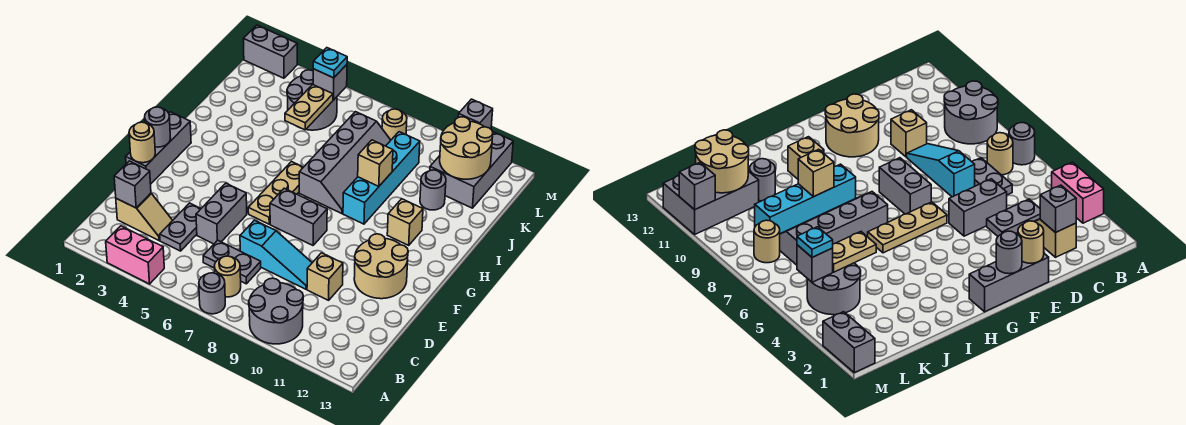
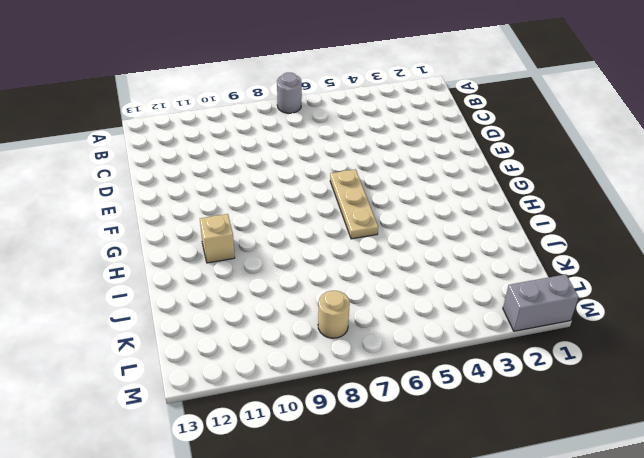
none -> pink brick A3:A4 level 1
none -> grey round brick A9:B10 level 1
none -> tan round brick B7 level 1
none -> tan slope C2:C3 level 1 top 2

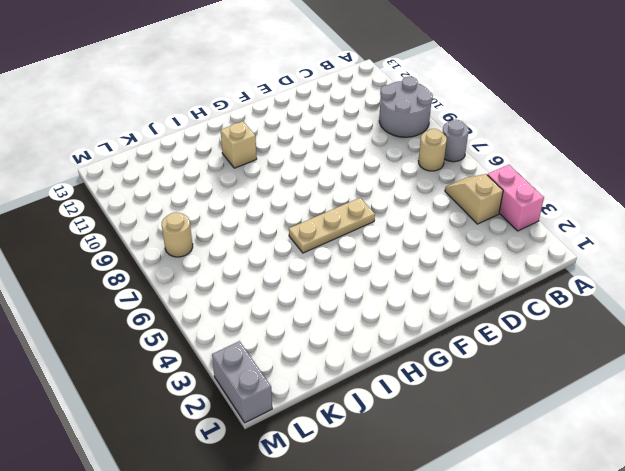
tan slope B4:B5 level 1 top 4 -> tan slope C2:C3 level 1 top 2
none -> grey plate C4:D4 level 1
none -> grey plate C6:C7 level 1
none -> grey brick D5:E5 level 1
none -> cyan slope D7:D9 level 1 top 7

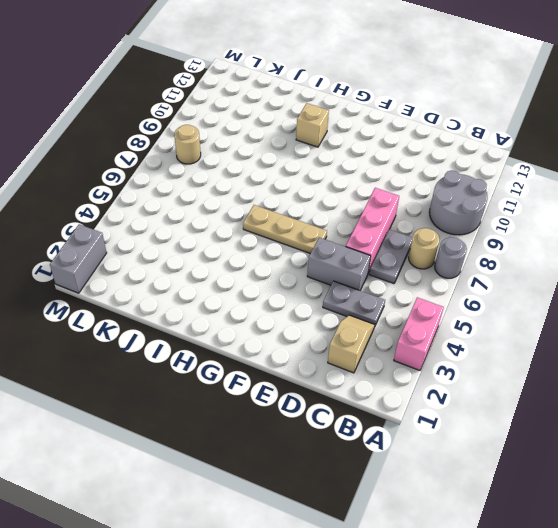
pink brick D6:D8 level 1 -> cyan slope D7:D9 level 1 top 7
none -> tan brick D10 level 1
none -> grey brick E1:G1 level 1
none -> tan round brick E11:F12 level 1
none -> grey brick F7:F8 level 1

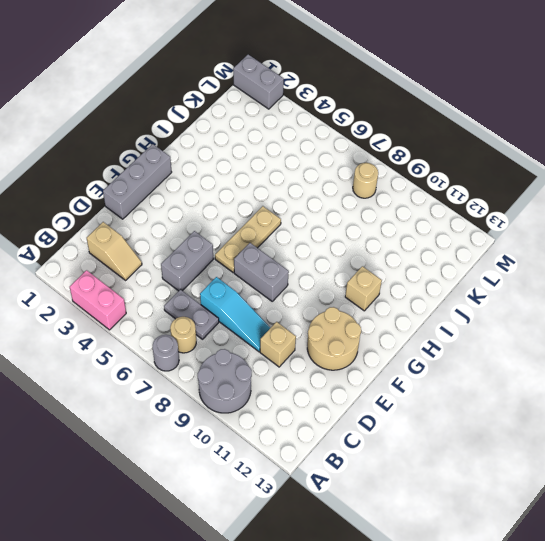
none -> grey plate C4:D4 level 1
none -> grey slope H7:K8 level 1 top 7
none -> cyan brick H9:K9 level 1
none -> grey round brick J11 level 1

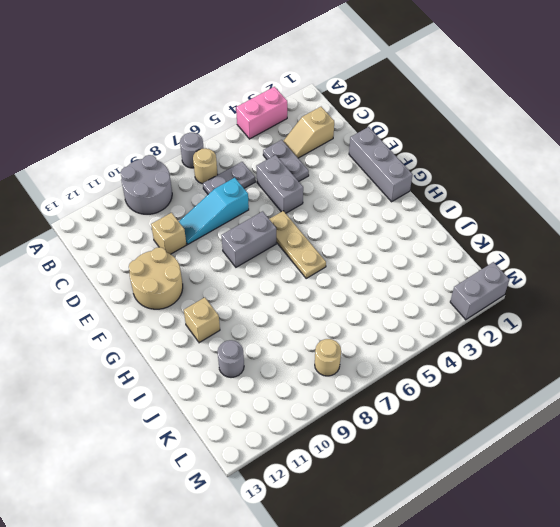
none -> grey slope H7:K8 level 1 top 7
none -> cyan brick H9:K9 level 1
none -> grey round brick K4:L5 level 1
none -> grey brick K11:M12 level 1

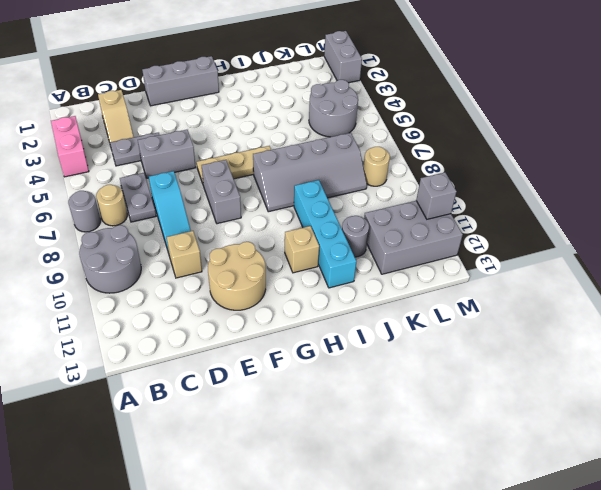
cyan brick I9:I12 level 1 -> cyan brick H9:K9 level 1
none -> grey brick C2 level 2
none -> tan round brick E1 level 2
none -> grey round brick F1 level 2
none -> tan brick I9 level 2

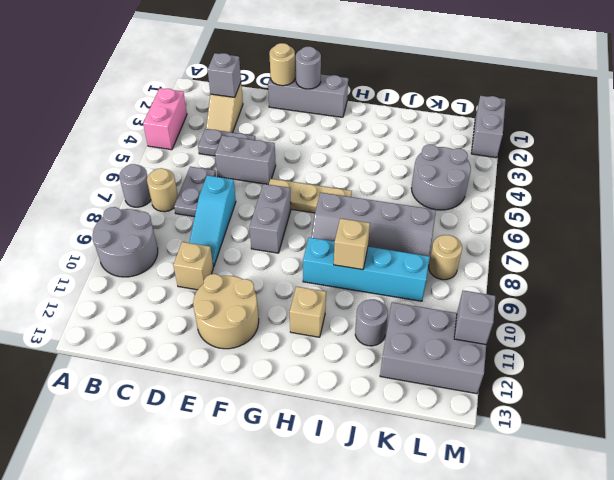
none -> tan plate J5:K5 level 2
none -> tan round brick K11:L12 level 2
none -> grey brick L5 level 2
none -> cyan plate L5 level 3

